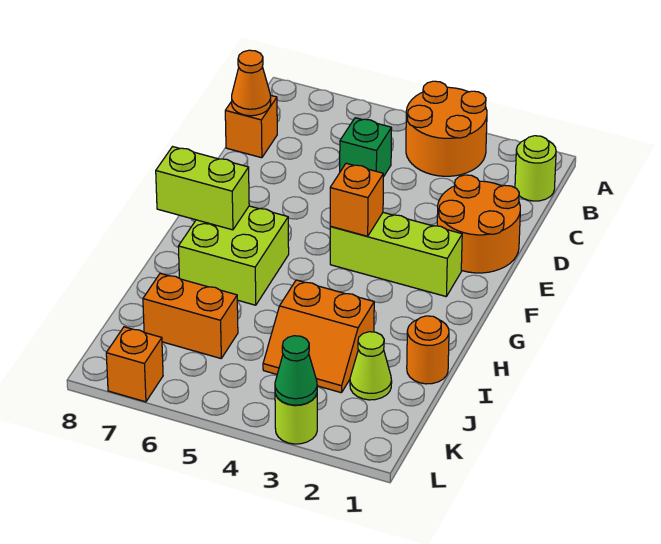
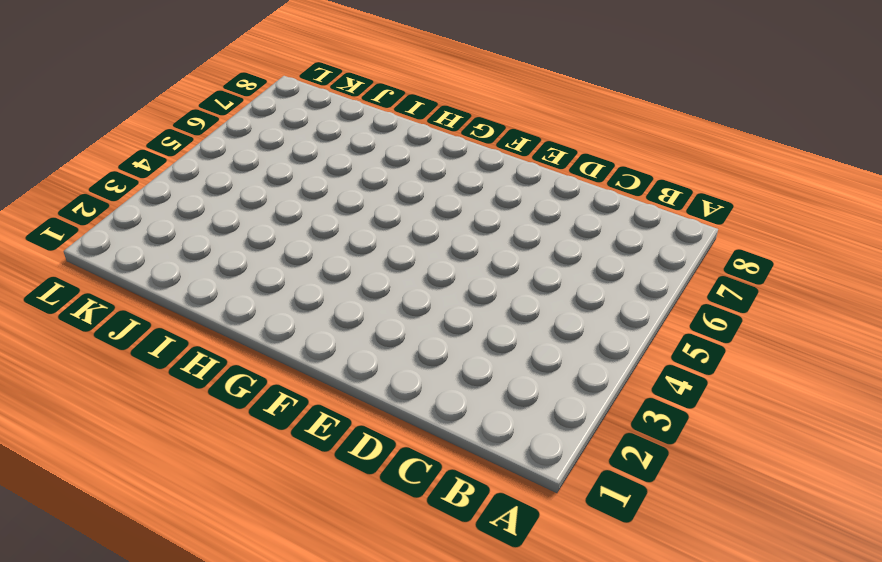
none -> orange round brick A3:B4 level 1
none -> lime round brick B1 level 1
none -> green brick C5 level 1

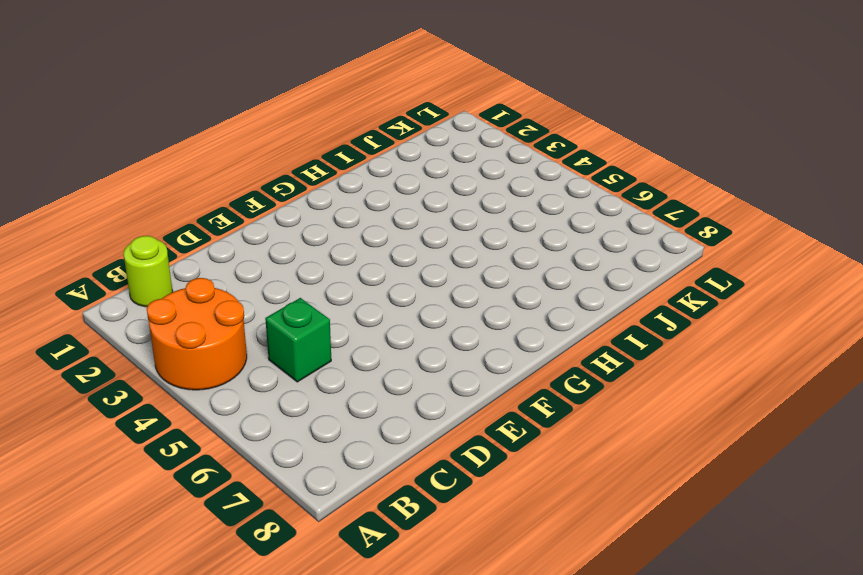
none -> orange brick C8 level 1
none -> orange round brick D1:E2 level 1
none -> lime brick F2:F4 level 1

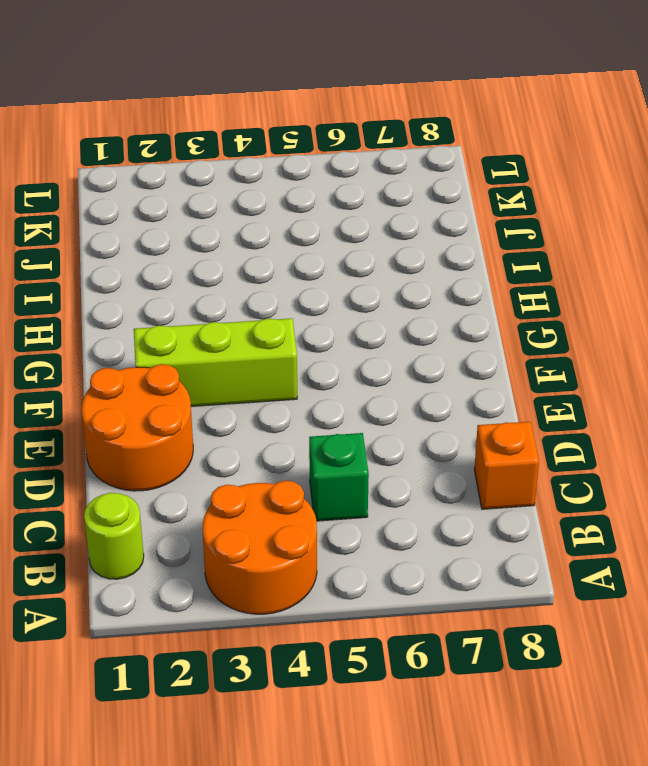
none -> lime brick G6:H7 level 1
none -> orange round brick I1 level 1
none -> orange slope I3:J4 level 1 top I

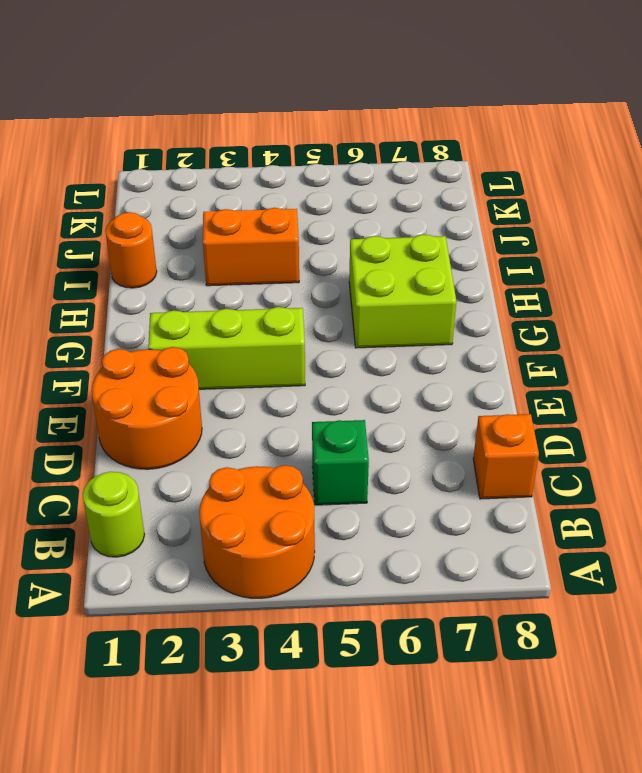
none -> lime cone J2 level 1
none -> orange brick J6:J7 level 1
none -> lime round brick L3 level 1

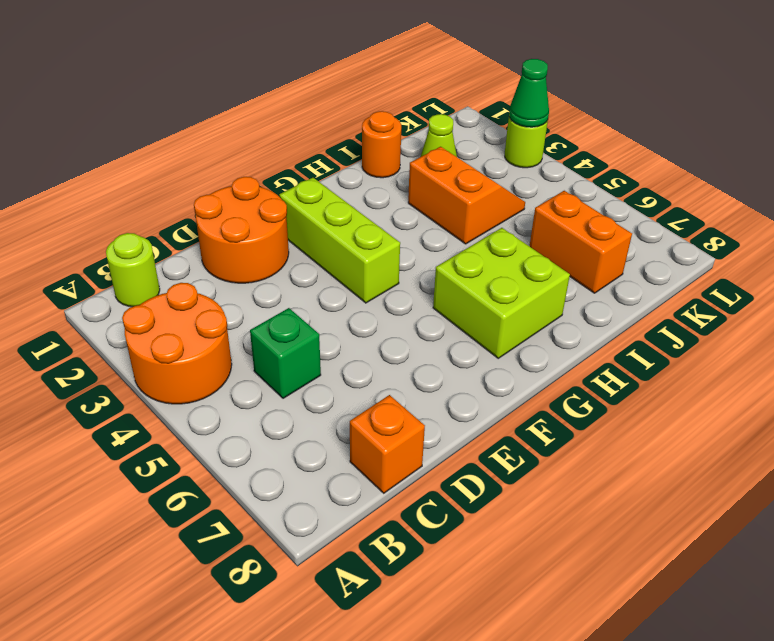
none -> orange brick L7 level 1
none -> orange cone C8 level 2
none -> orange brick F4 level 2

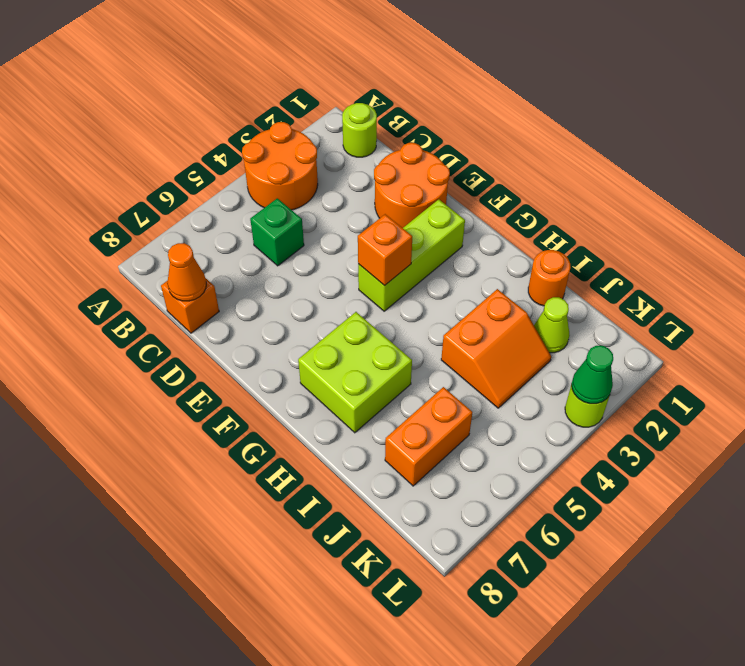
none -> orange brick L7 level 1
none -> lime brick G7:G8 level 2

